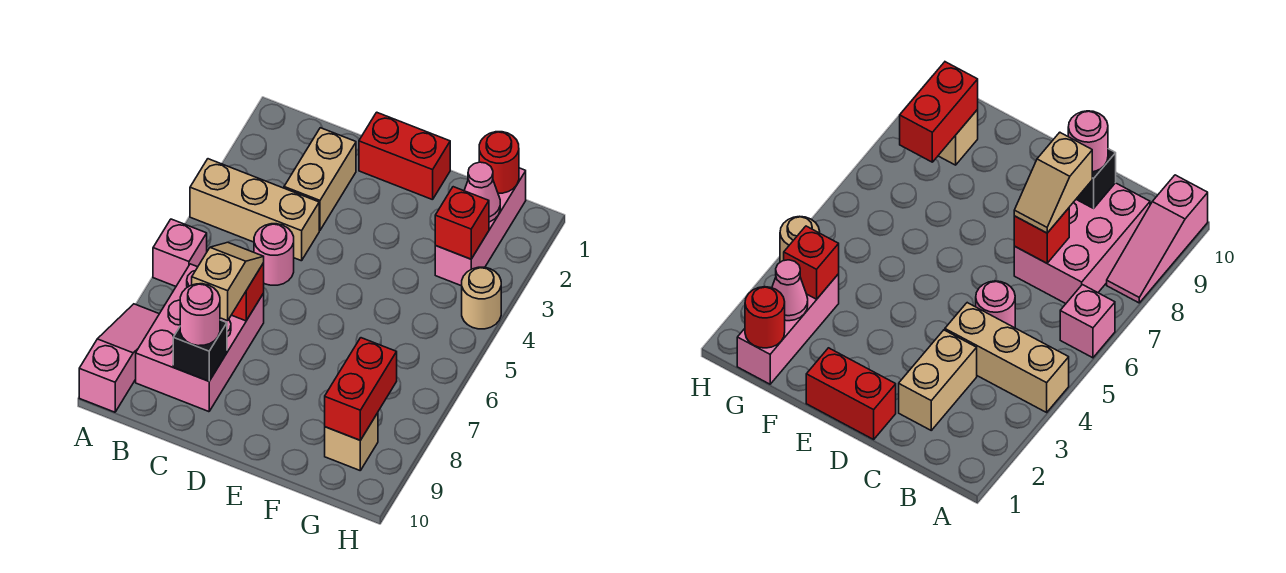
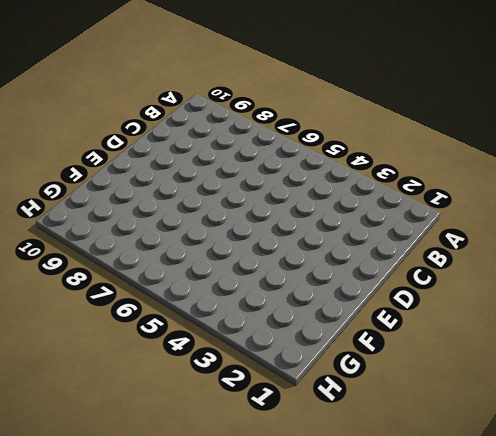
none -> tan brick A4:C4 level 1
none -> pink brick A6 level 1
none -> pink slope A8:A10 level 1 top 10

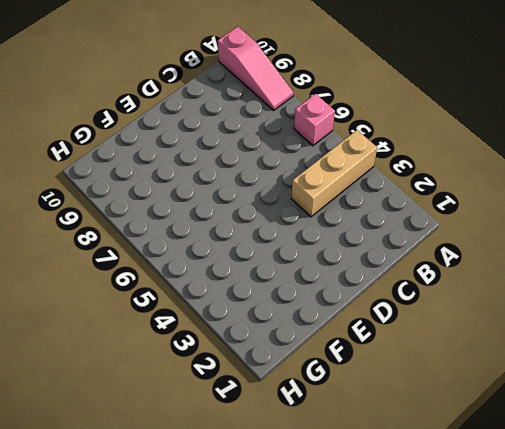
none -> pink brick B7:C9 level 1
none -> tan brick C2:C3 level 1
none -> pink round brick C5 level 1

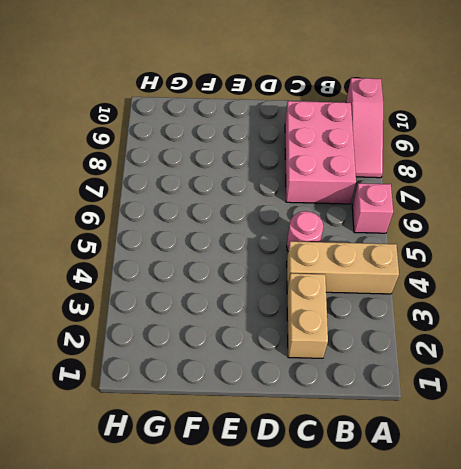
none -> red brick D1:E1 level 1
none -> pink brick G1:G3 level 1
none -> tan brick G9 level 1

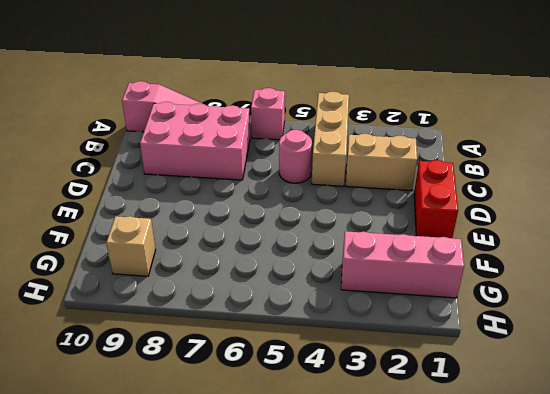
none -> tan round brick H4 level 1
none -> red brick C7 level 2
none -> black brick C9 level 2

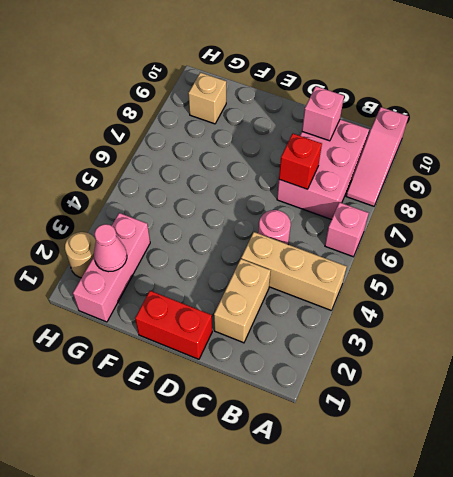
pink brick C9 level 2 -> black brick C9 level 2
tan round brick H2 level 1 -> tan round brick H4 level 1
none -> red round brick G1 level 2
none -> red brick G3 level 2
none -> red brick G8:G9 level 2

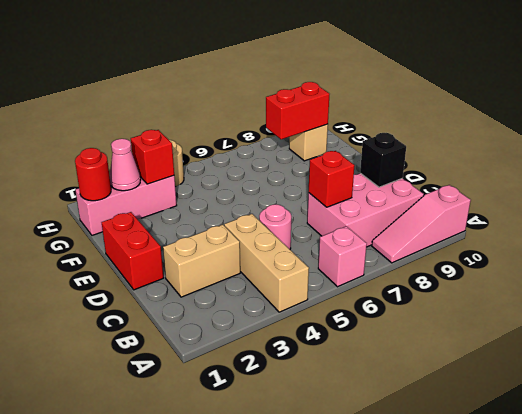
none -> tan slope C7:C8 level 3 top 8
none -> pink round brick C9 level 3

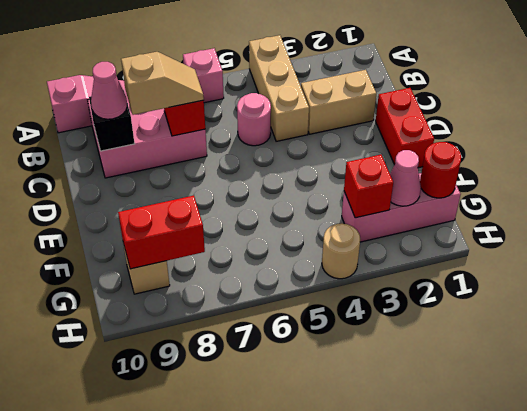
pink cone C9 level 3 -> pink round brick C9 level 3

